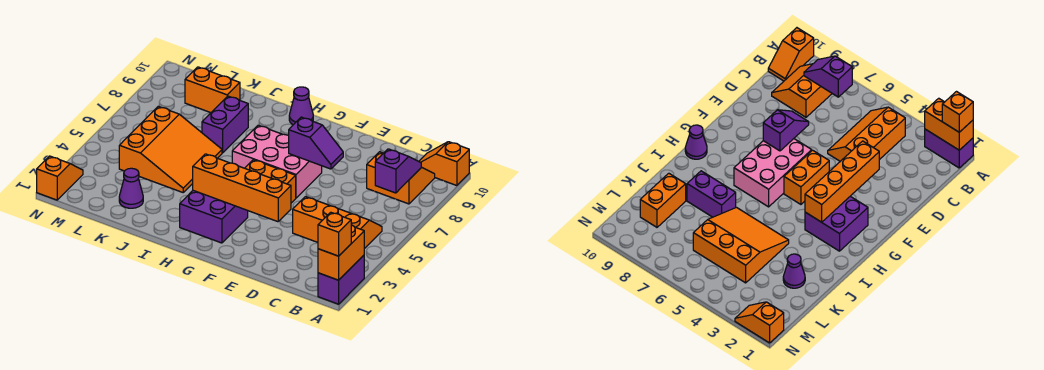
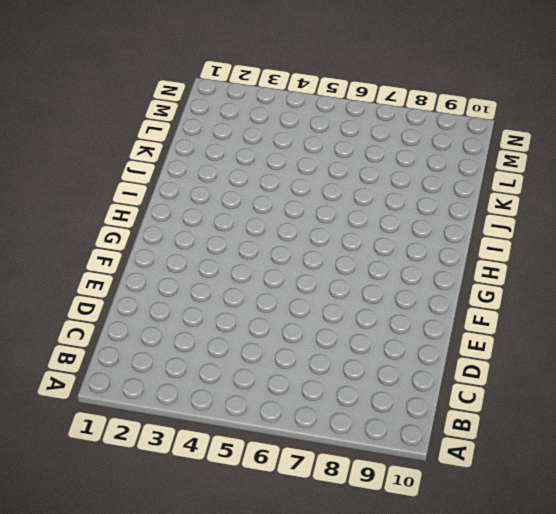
none -> purple brick A1:A2 level 1
none -> orange slope A10:B10 level 1 top A
none -> orange slope B4:D5 level 1 top 4

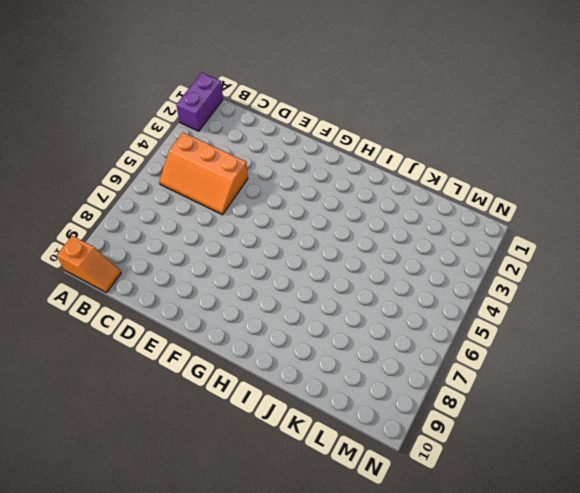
none -> orange slope B8:C9 level 1 top 8
none -> orange brick F5:G5 level 1
none -> pink brick F6:H7 level 1

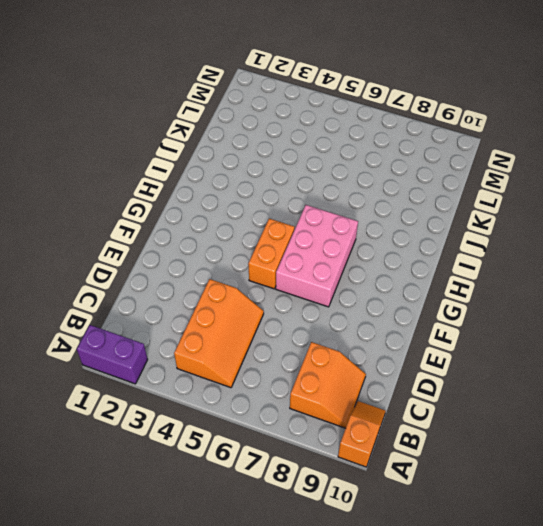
none -> purple brick G2:H3 level 1
none -> purple cone H10 level 1
none -> orange slope J4:L6 level 1 top L

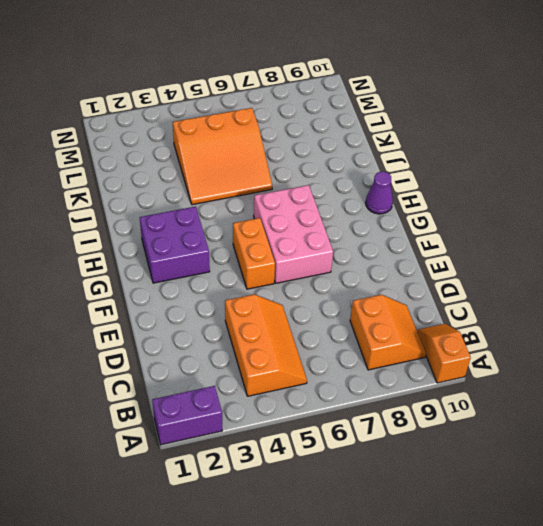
none -> purple brick J7:J8 level 1
none -> purple cone K2 level 1
none -> orange brick K9:L9 level 1

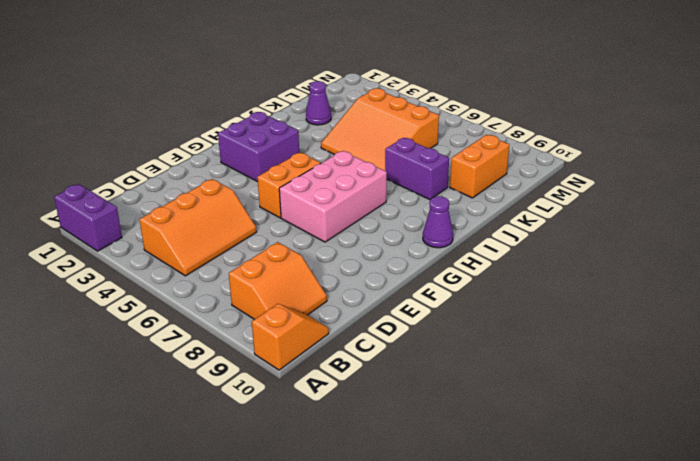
none -> orange slope N1:N2 level 1 top 1
none -> orange brick A1:A2 level 2
none -> purple slope B7:B8 level 2 top 7

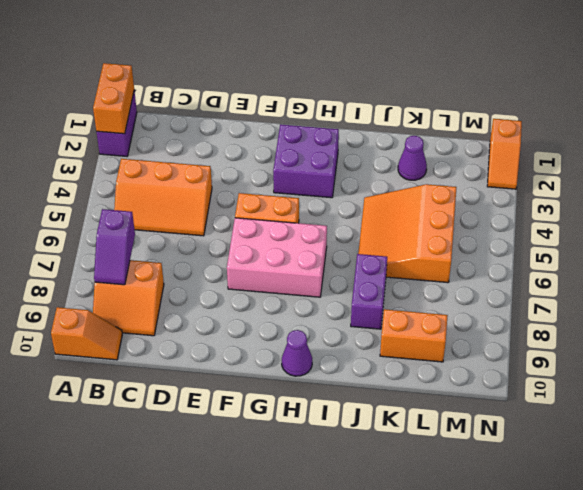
none -> orange brick E3:H3 level 2
none -> purple slope E7:F7 level 2 top F
none -> orange brick A1 level 3

